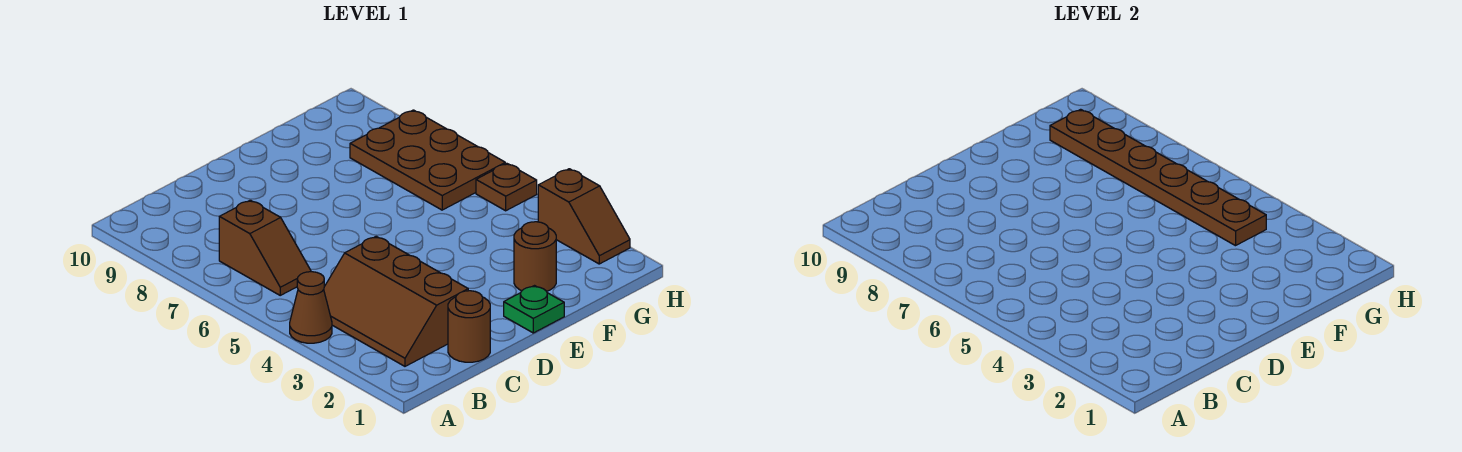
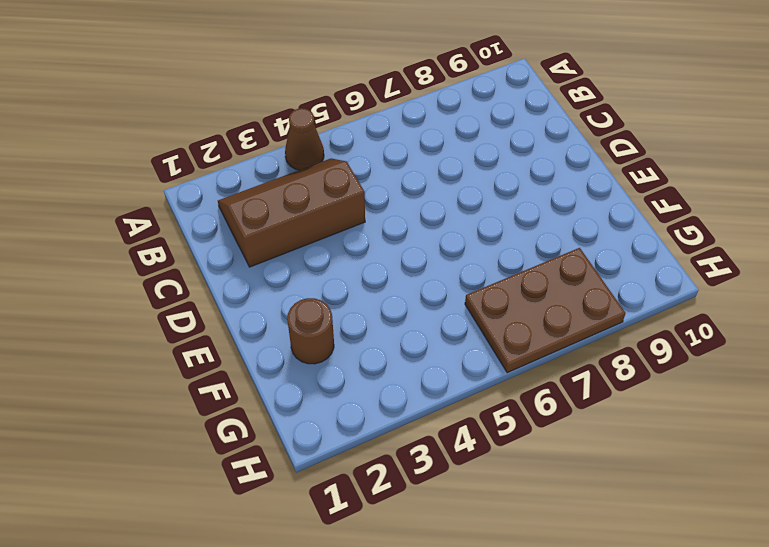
none -> brown slope B6:B7 level 1 top 7
none -> brown round brick C1 level 1

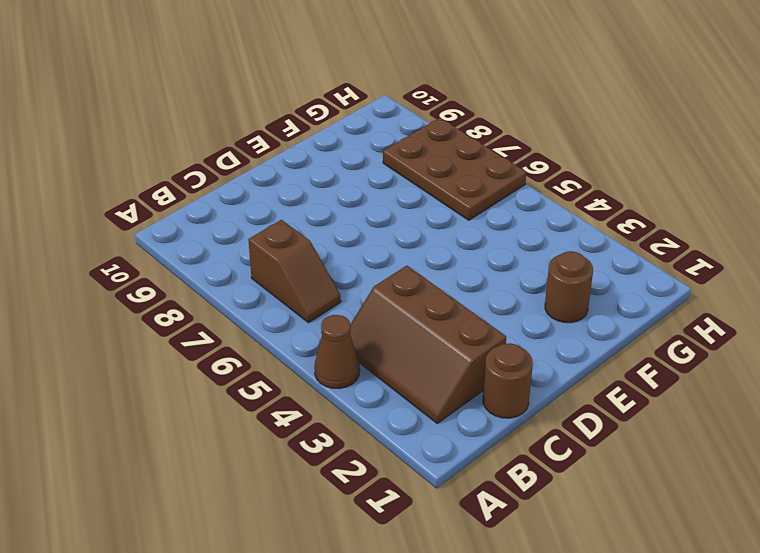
none -> green plate E1 level 1
none -> brown slope H2:H3 level 1 top 3

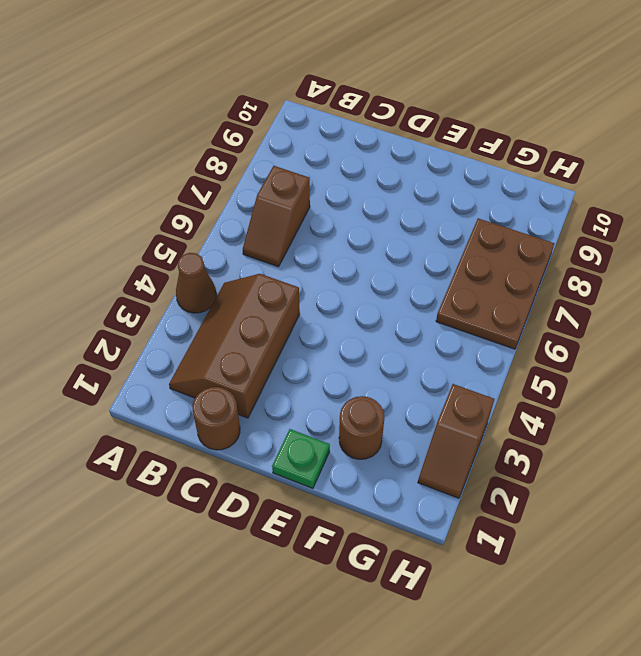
none -> brown plate H5 level 1
none -> brown plate G4:G9 level 2

